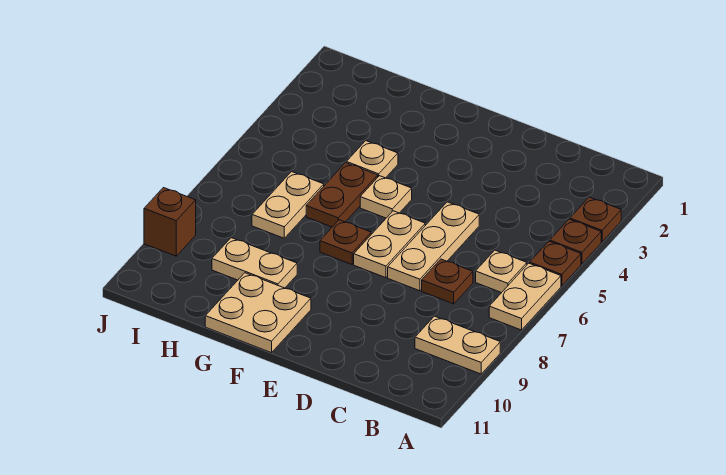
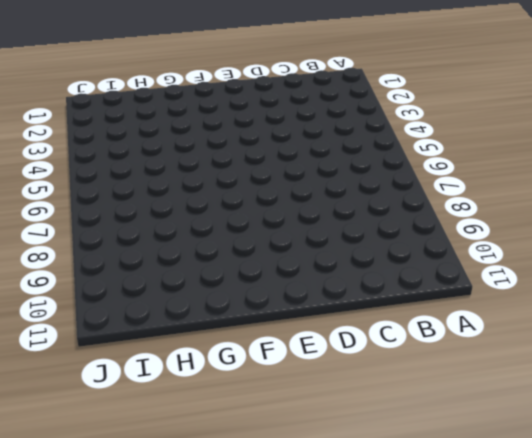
none -> brown plate A3 level 1
none -> brown plate A4 level 1
none -> brown plate A5 level 1

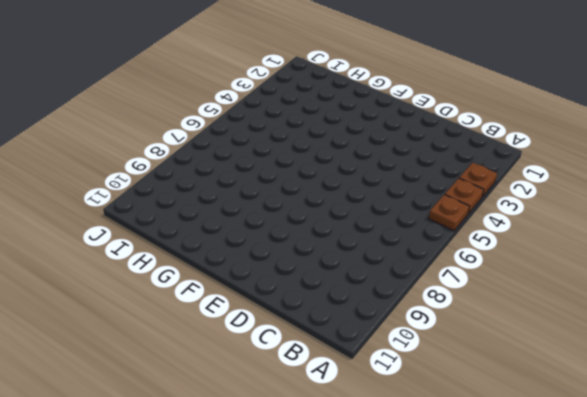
none -> tan plate A6:A7 level 1
none -> tan plate A9:B9 level 1
none -> tan plate B6 level 1

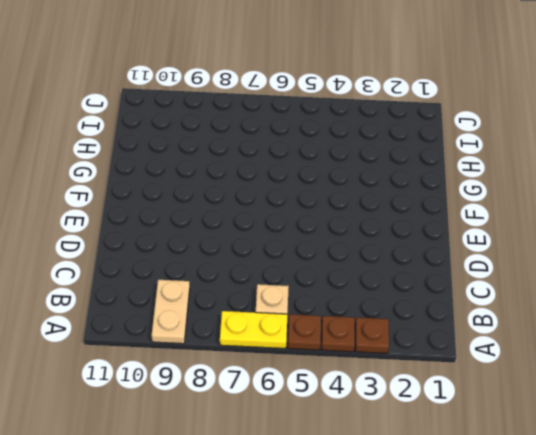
yellow plate A6:A7 level 1 -> tan plate A6:A7 level 1
none -> brown plate C7 level 1
none -> tan plate D5:D7 level 1
none -> tan plate E6:E7 level 1

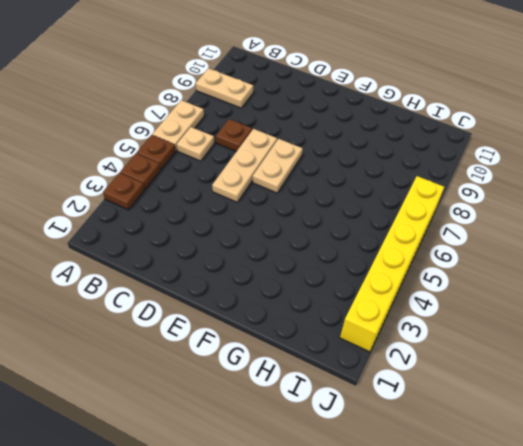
yellow brick J2:J7 level 1 -> none
none -> tan plate F5 level 1
none -> brown plate F7 level 1
none -> tan plate F10:G11 level 1

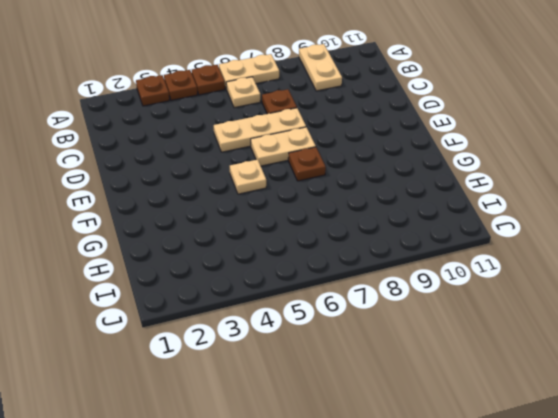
none -> tan plate F10:G11 level 1
none -> tan plate G4 level 1
none -> brown plate G5:G6 level 1

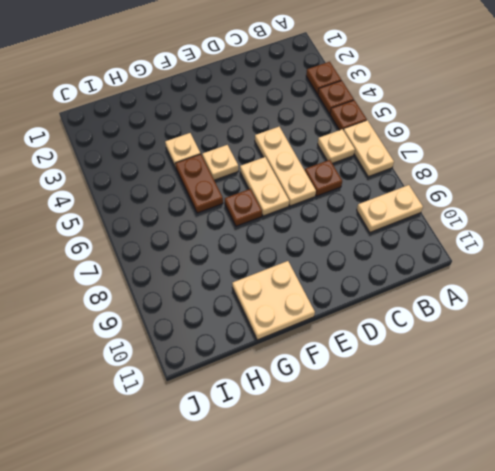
none -> tan plate G9:H9 level 1
none -> tan plate H6:H7 level 1
none -> brown brick J9 level 1

